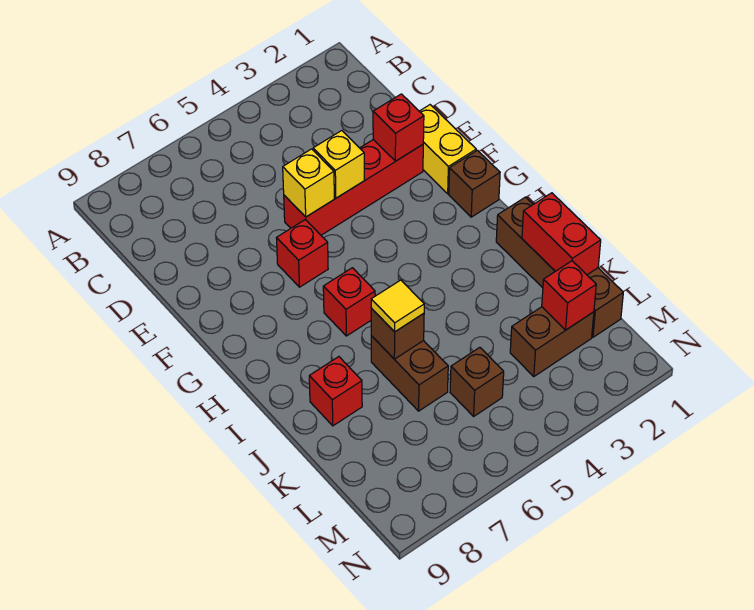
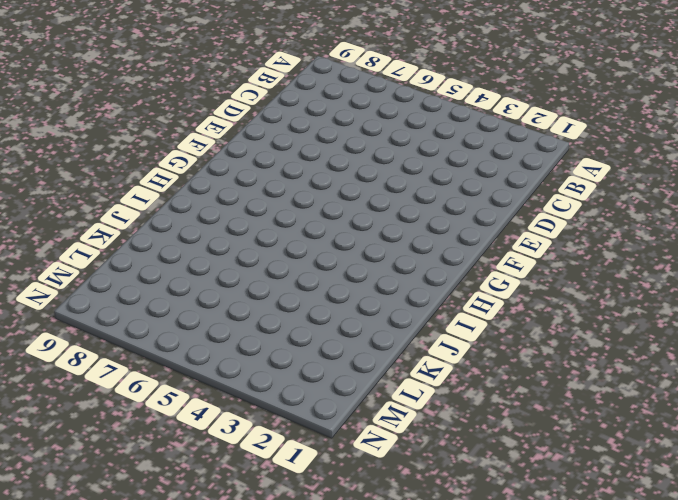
none -> yellow brick E1:F1 level 1
none -> red brick E2:E5 level 1
none -> red brick F6 level 1

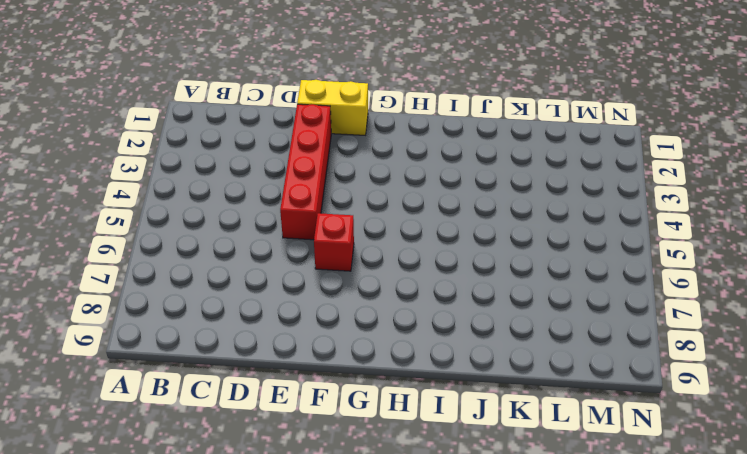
none -> brown brick G1 level 1
none -> red brick H6 level 1
none -> brown brick I1:L1 level 1

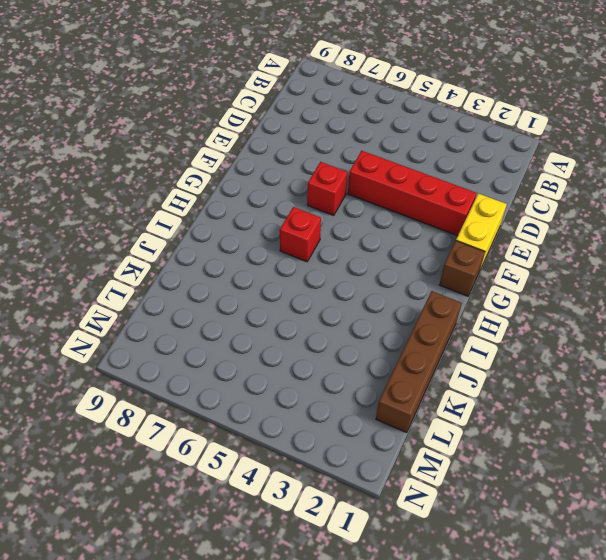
none -> brown brick J6:K6 level 1
none -> red brick J8 level 1
none -> brown brick L2:L3 level 1

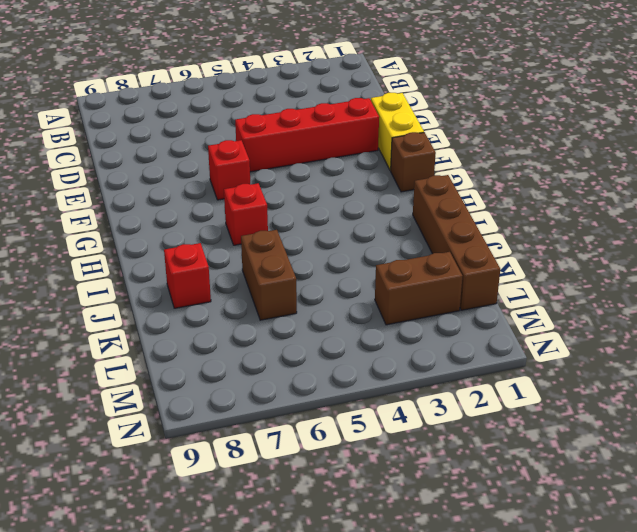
none -> brown brick L5 level 1
none -> red brick E2 level 2
none -> yellow brick E4 level 2

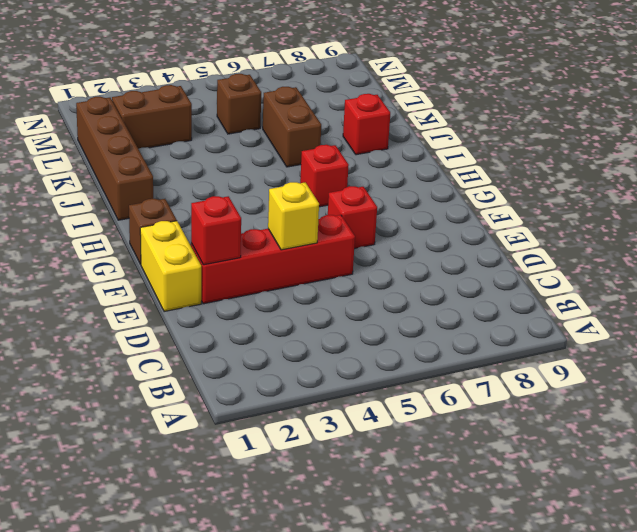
none -> yellow brick E5 level 2
none -> red brick J1:K1 level 2
none -> brown brick J6 level 2

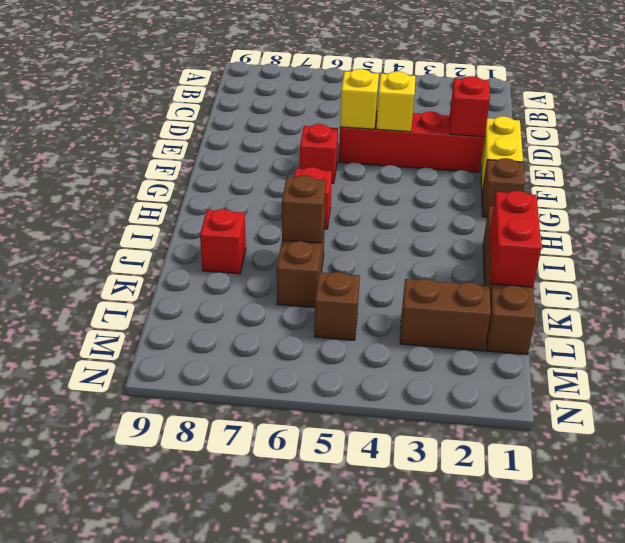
none -> red brick L2 level 2
none -> yellow tile J6 level 3

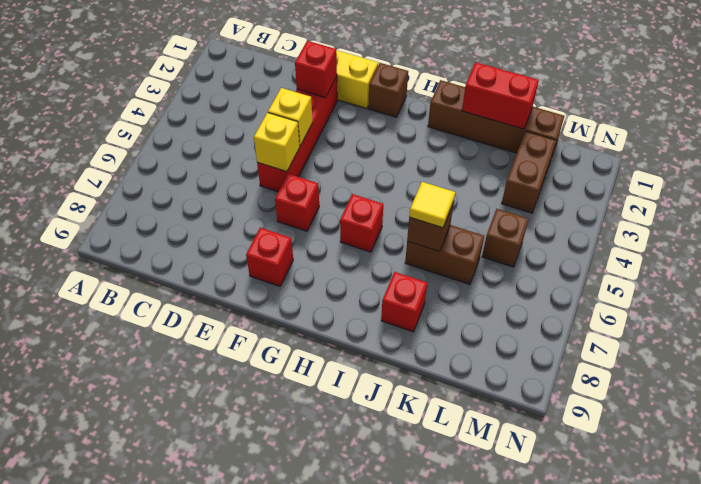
red brick F8 level 1 -> red brick L2 level 2

